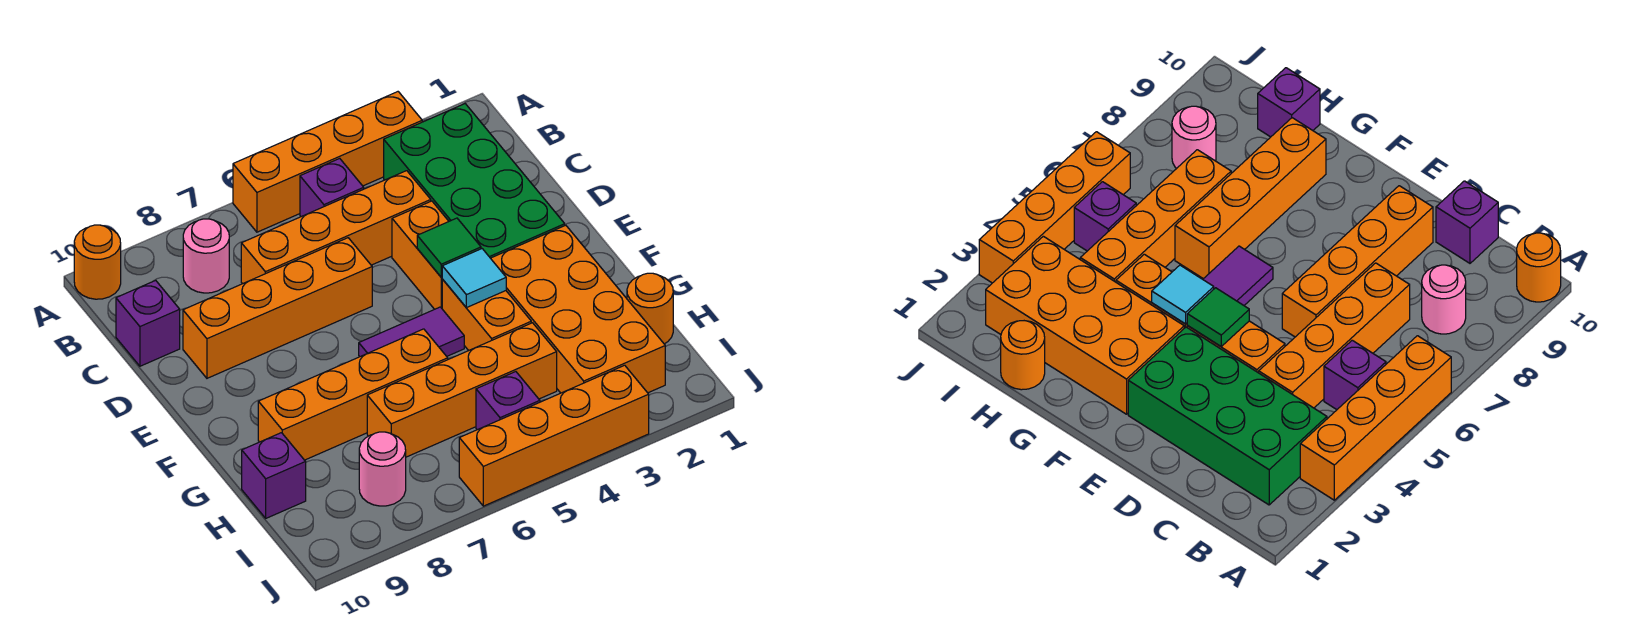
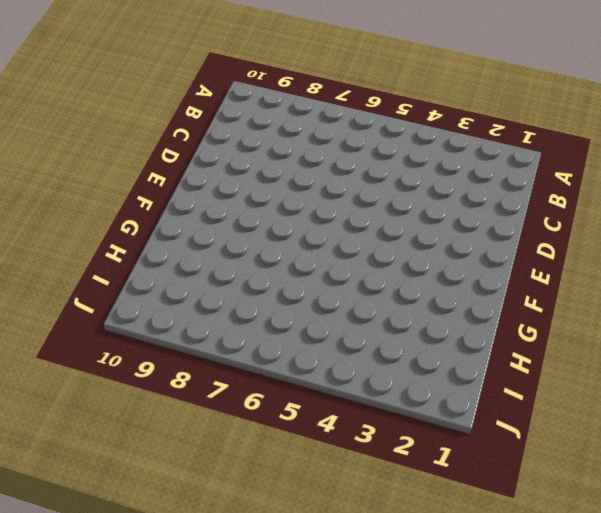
none -> orange brick A3:A6 level 1
none -> orange round brick A10 level 1
none -> green brick B2:E3 level 1

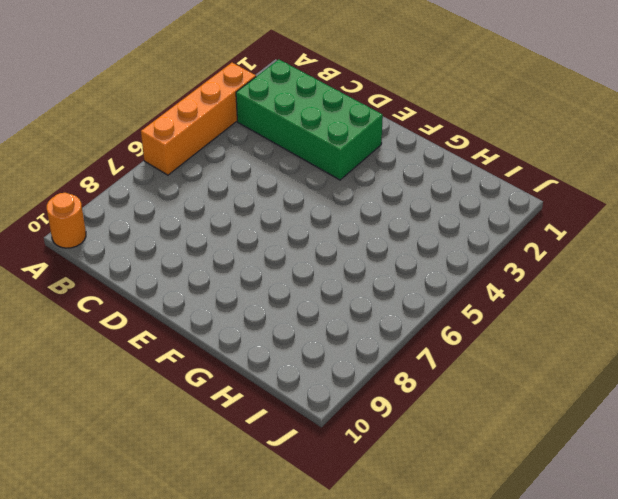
none -> purple brick B5 level 1
none -> pink round brick B8 level 1
none -> orange brick C4:C7 level 1

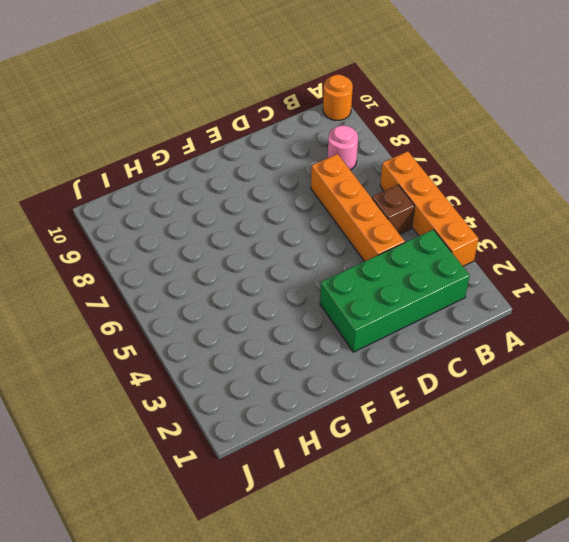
brown brick B5 level 1 -> purple brick B5 level 1
none -> purple brick C10 level 1
none -> orange brick D4:E4 level 1
none -> orange brick D6:D9 level 1

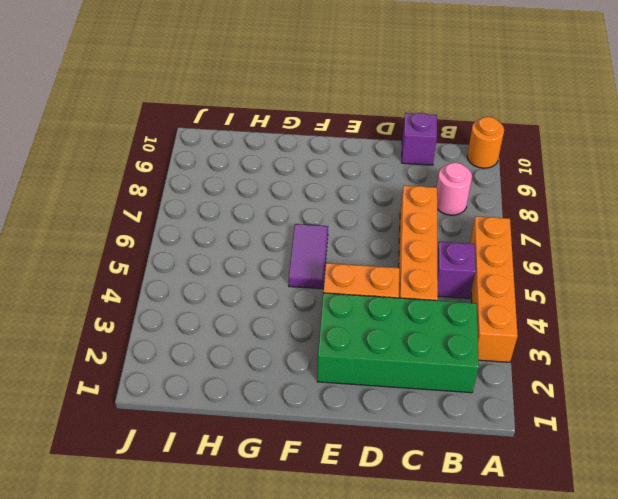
none -> orange brick D6:D9 level 1
none -> orange brick F2:I3 level 1
none -> orange brick F4:G4 level 1

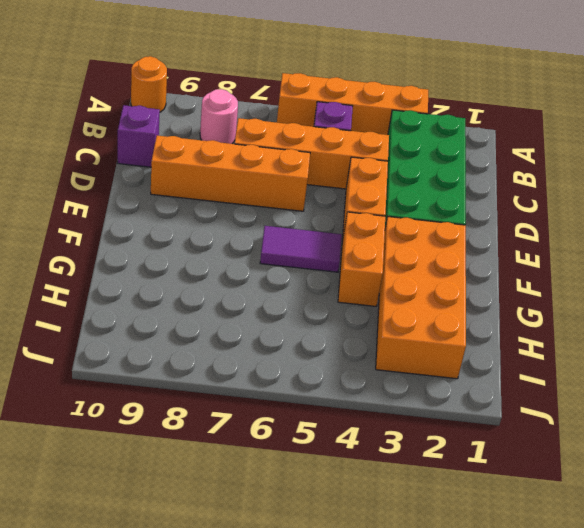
none -> orange brick G6:G9 level 1
none -> orange round brick H1 level 1
none -> orange brick H4:H7 level 1

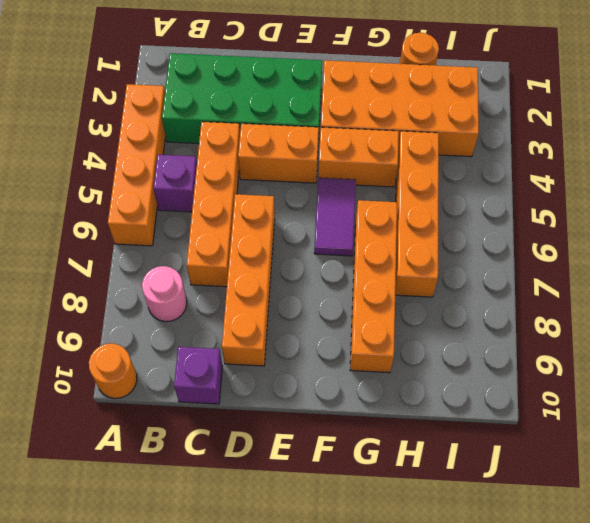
none -> purple brick H10 level 1
none -> purple brick I5 level 1
none -> pink round brick I8 level 1

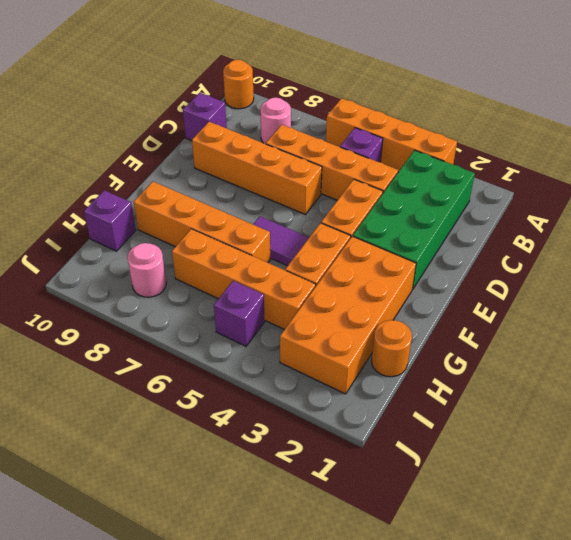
none -> orange brick J3:J6 level 1
none -> green tile E4 level 2
none -> cyan tile F4 level 2

